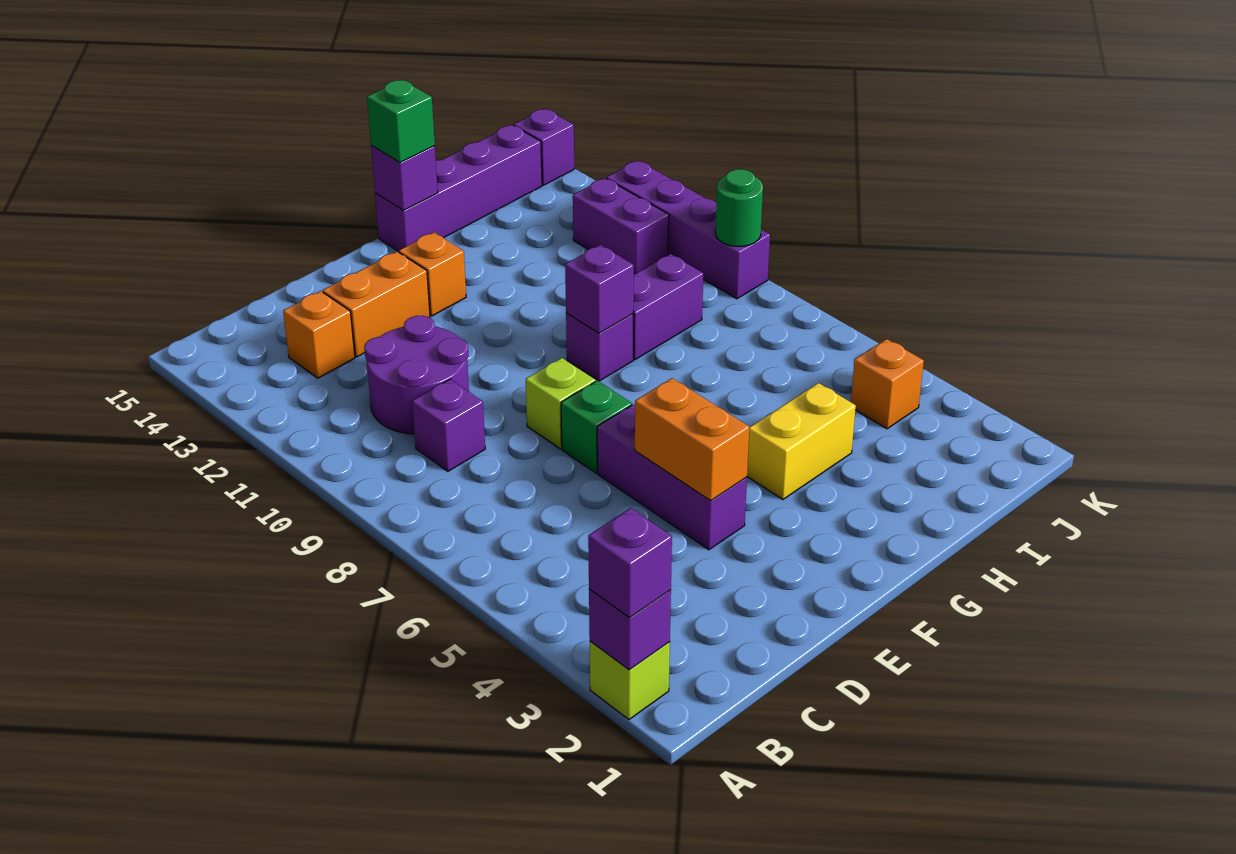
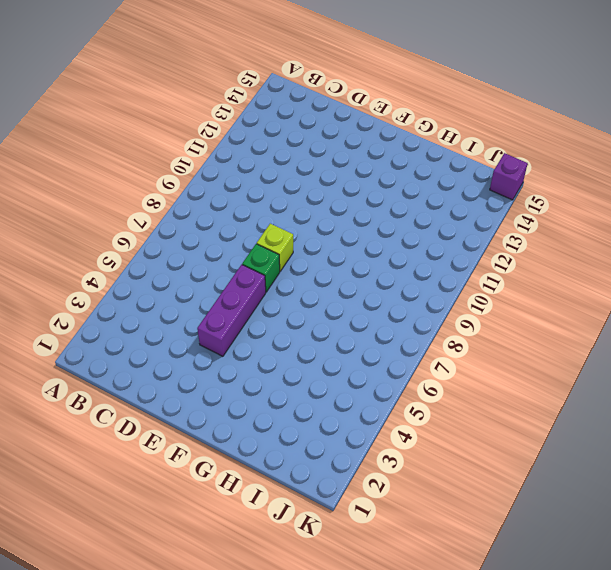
none -> lime brick A2 level 1
none -> purple brick C9 level 1
none -> purple round brick C10:D11 level 1

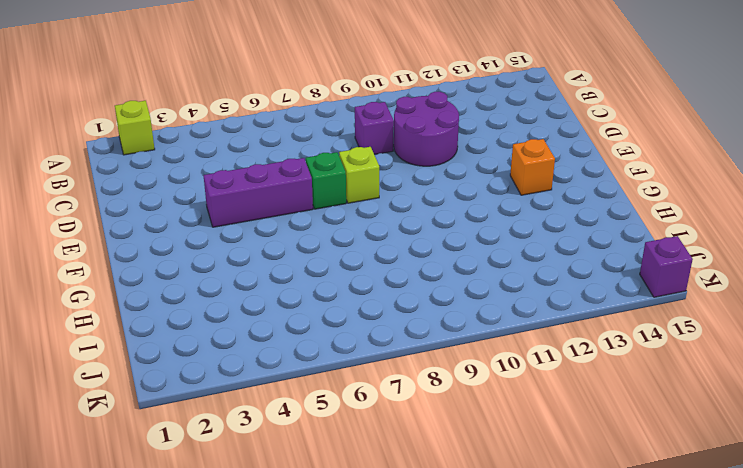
none -> orange brick C13 level 1
none -> orange brick D13:E13 level 1
none -> yellow brick G4:H4 level 1

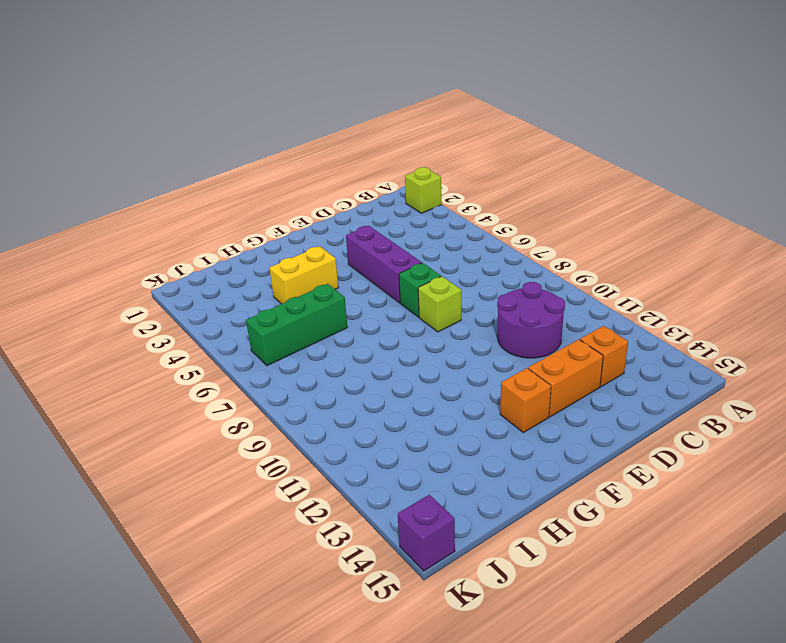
green brick H6:J6 level 1 -> none
none -> purple brick C9 level 1
none -> purple brick G9 level 1
none -> purple brick G15:J15 level 1

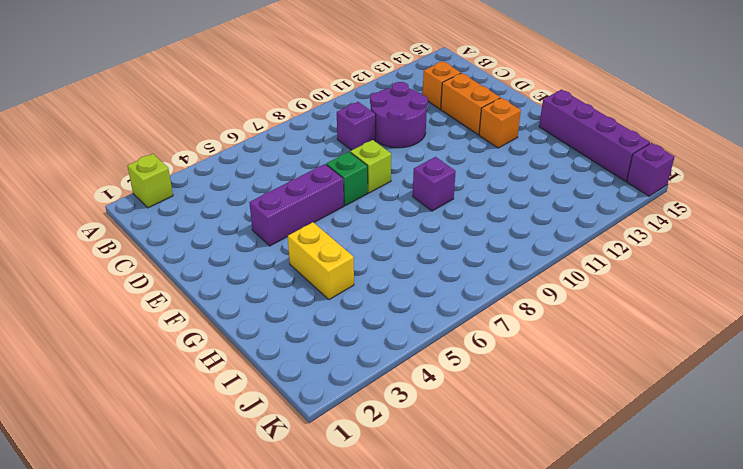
none -> purple brick H9:I9 level 1
none -> orange brick J4 level 1
none -> purple brick J11:J12 level 1

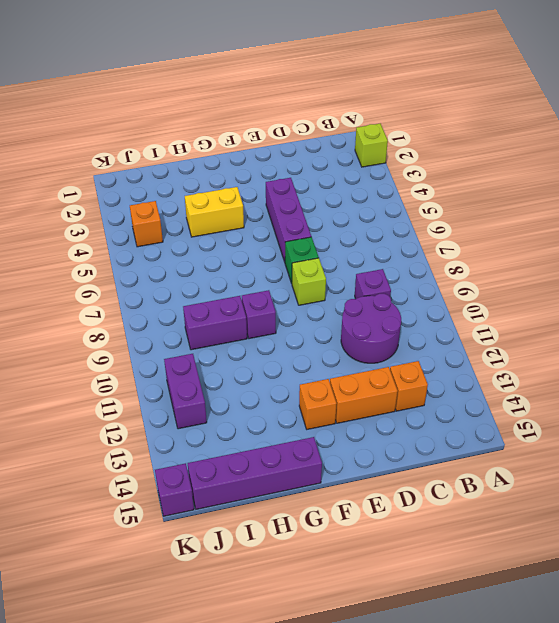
none -> purple brick K9:K12 level 1
none -> purple brick A2 level 2
none -> orange brick E4:E5 level 2

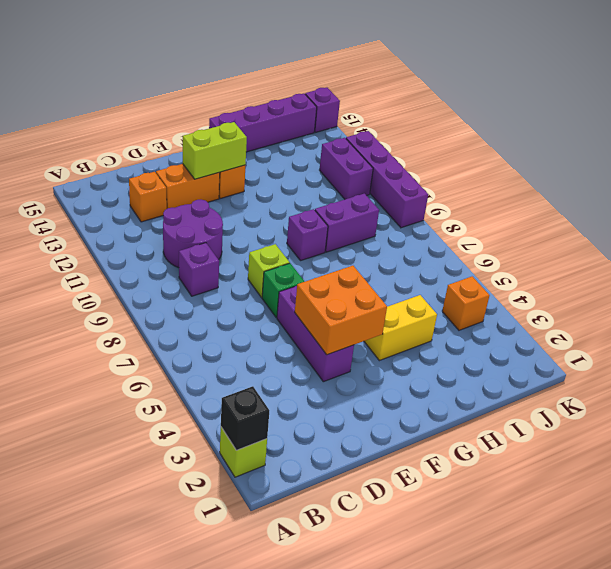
black brick A2 level 2 -> purple brick A2 level 2
orange brick E4:F5 level 2 -> orange brick E4:E5 level 2
lime brick E13:F13 level 2 -> none
none -> purple brick G9 level 2
none -> purple brick G15 level 2
none -> green round brick K9 level 2

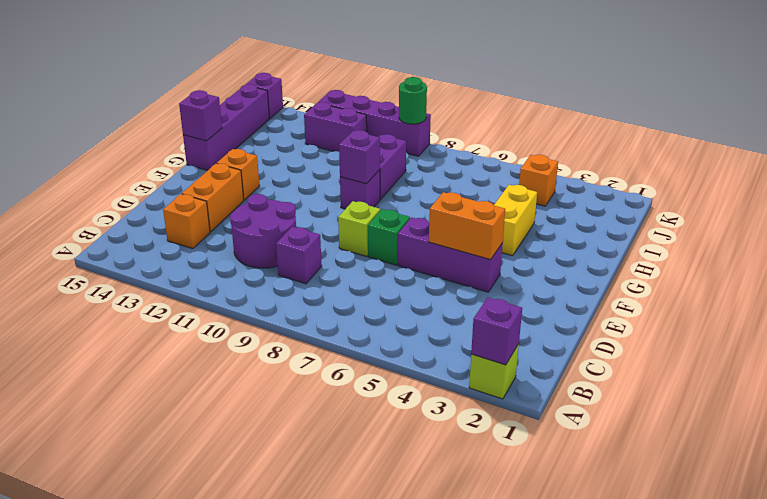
none -> purple brick A2 level 3
none -> green brick G15 level 3

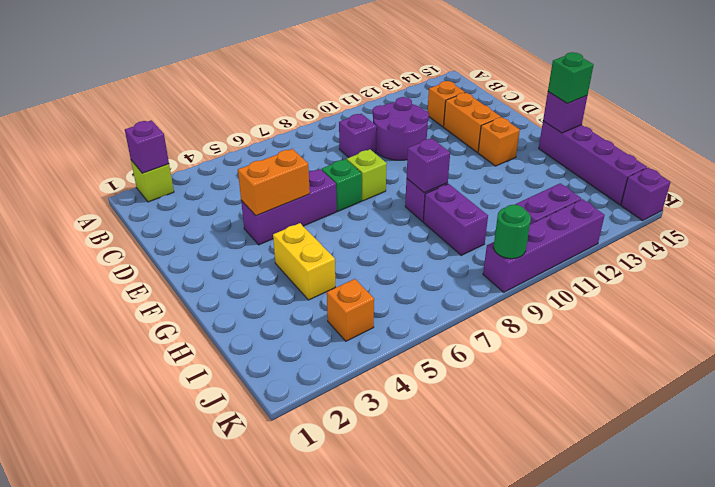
none -> purple brick A2 level 3

